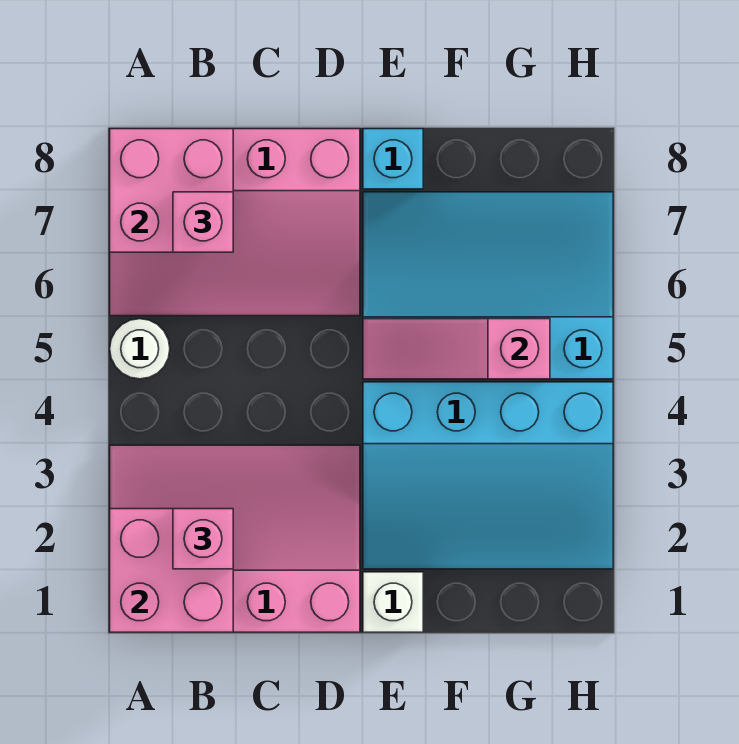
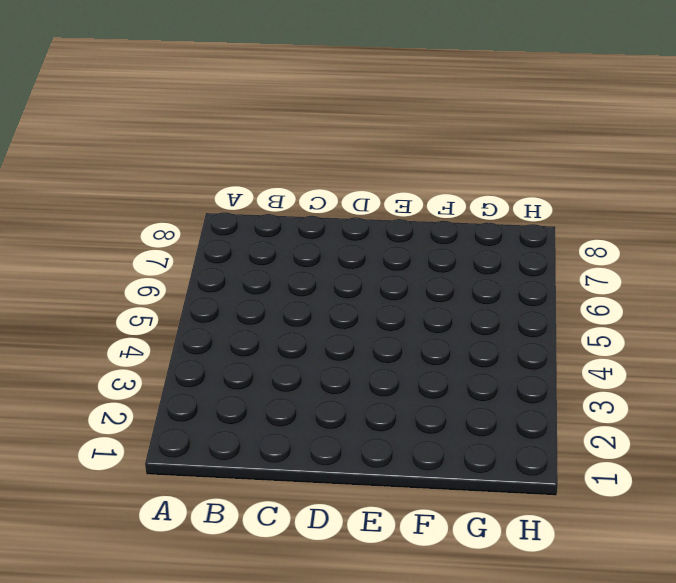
none -> pink slope A1:D3 level 1 top 1
none -> white round brick A5 level 1
none -> pink slope A6:D8 level 1 top 8

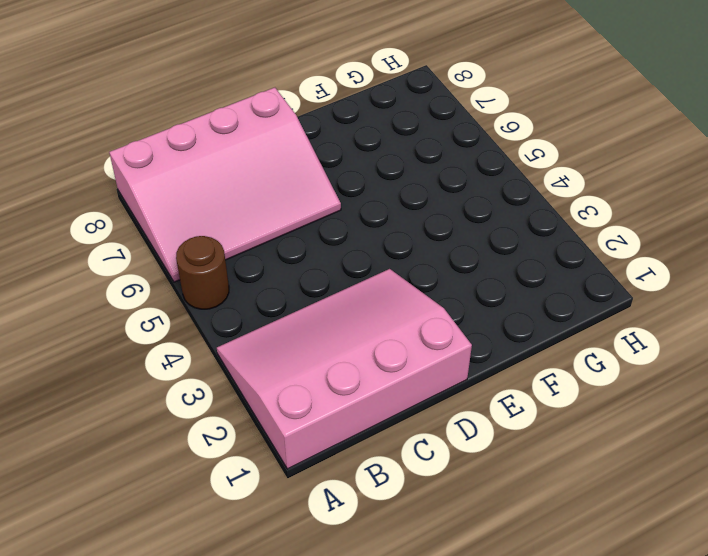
brown round brick A5 level 1 -> white round brick A5 level 1
none -> white brick E1 level 1
none -> cyan slope E2:H4 level 1 top 4
none -> cyan slope E5:H7 level 1 top 5

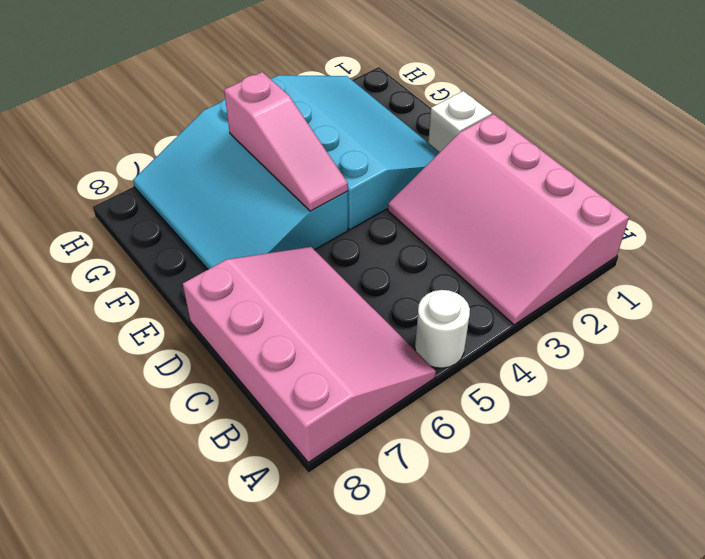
none -> cyan brick E8 level 1
none -> pink brick A1:B2 level 2
none -> pink brick A7:B8 level 2

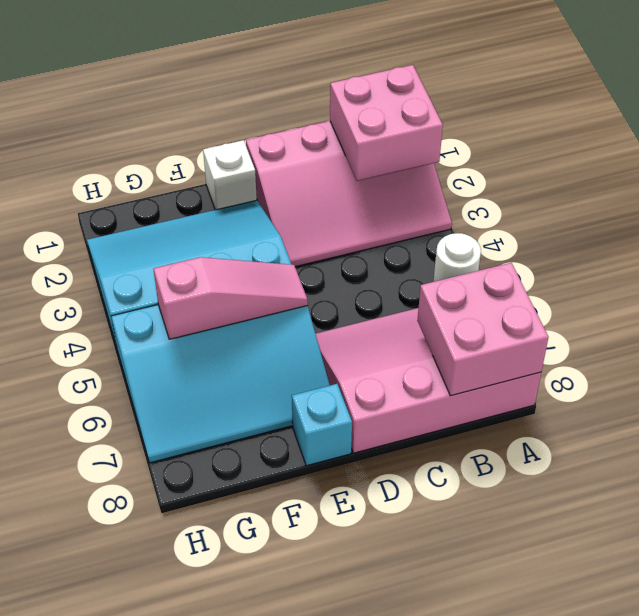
none -> pink brick B2 level 3
none -> pink brick B7 level 3

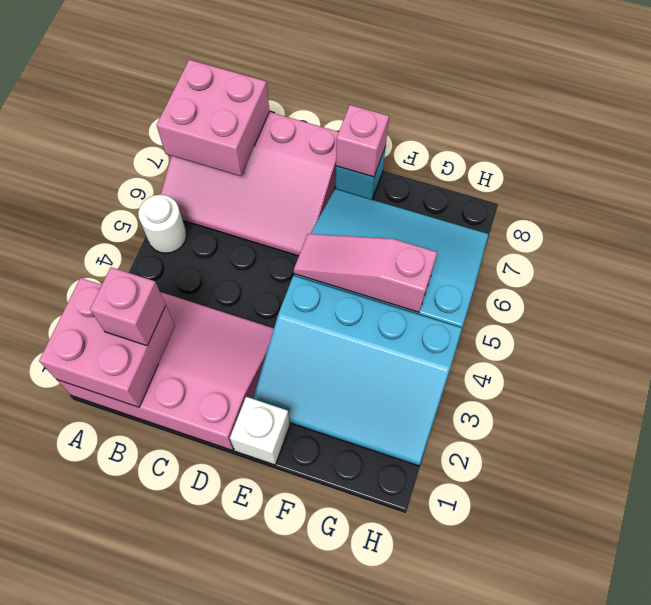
pink brick E8 level 2 -> pink brick B7 level 3

